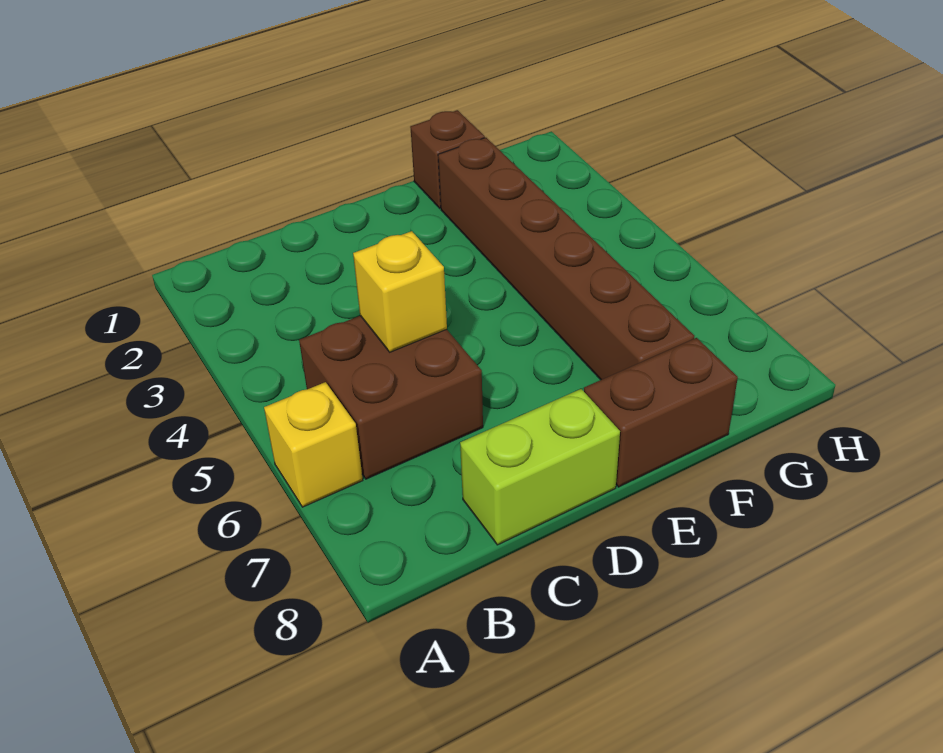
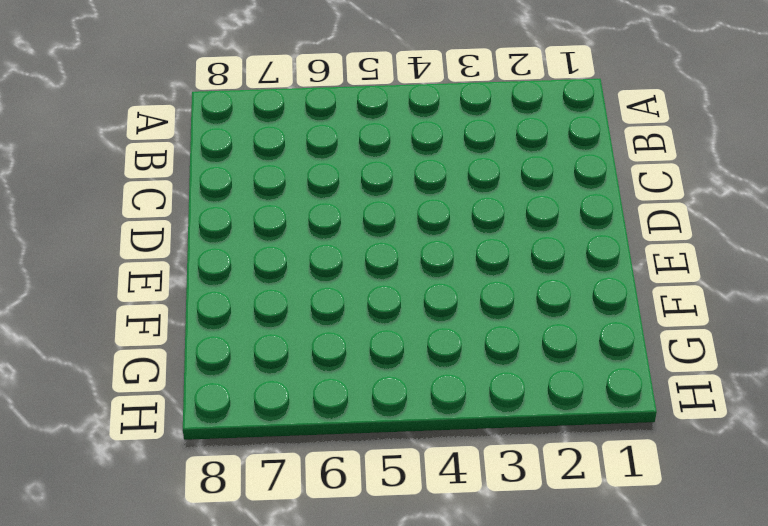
none -> yellow brick A6 level 1
none -> brown brick B5:C6 level 1

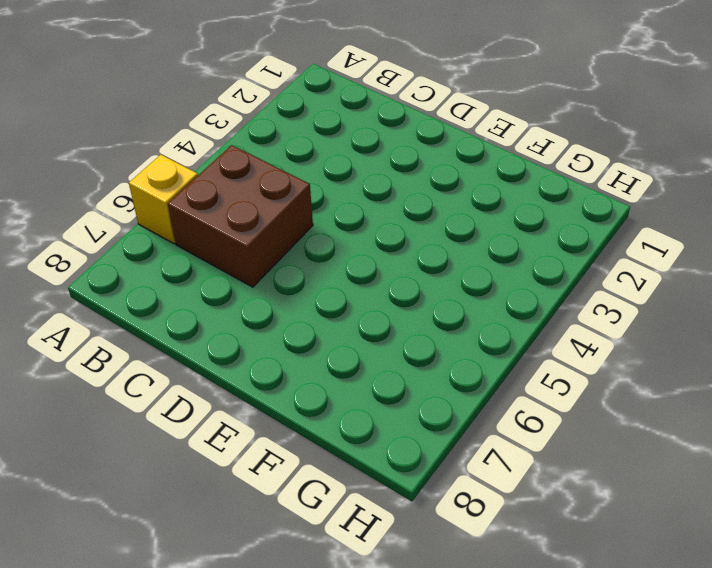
none -> lime brick C8:D8 level 1
none -> brown brick E8:F8 level 1

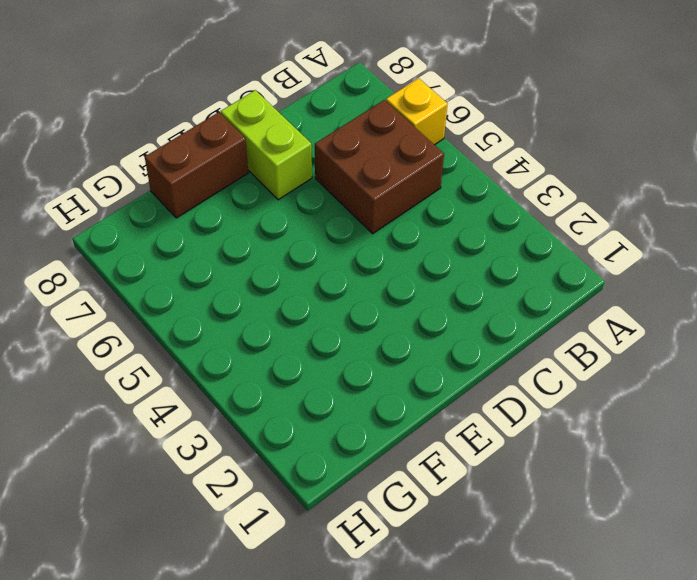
lime brick D7:D8 level 1 -> lime brick C8:D8 level 1
none -> brown brick F1 level 1
none -> brown brick F2:F7 level 1

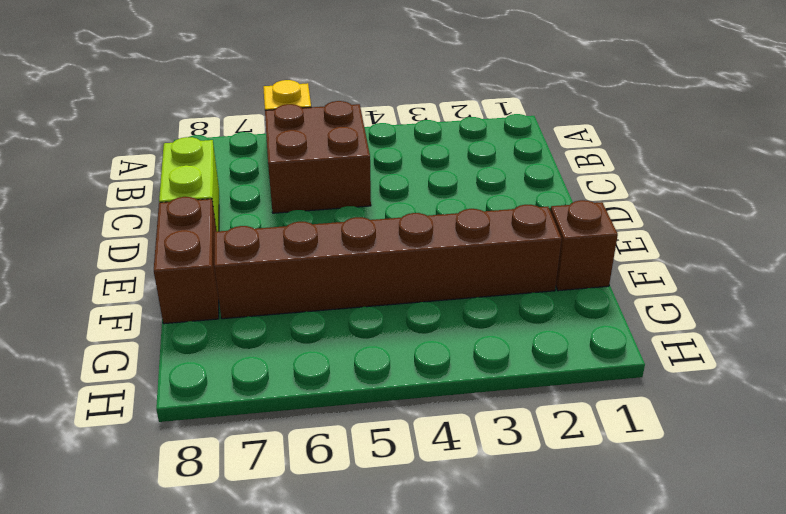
none -> yellow brick C5 level 2

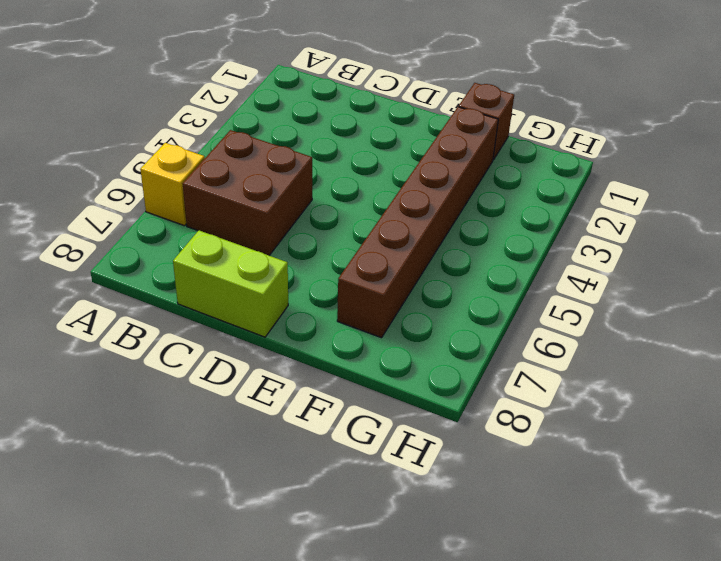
none -> brown brick E8:F8 level 1
none -> yellow brick C5 level 2

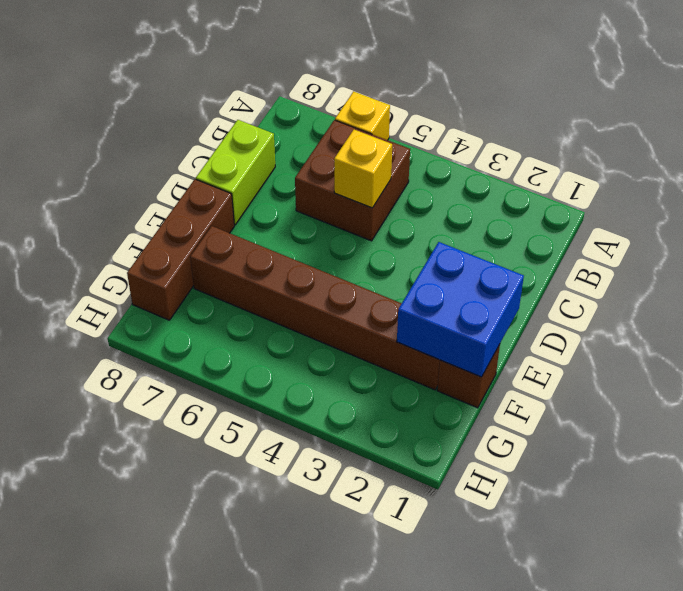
blue brick E1:F2 level 2 -> none
brown brick E8:G8 level 1 -> brown brick E8:F8 level 1

